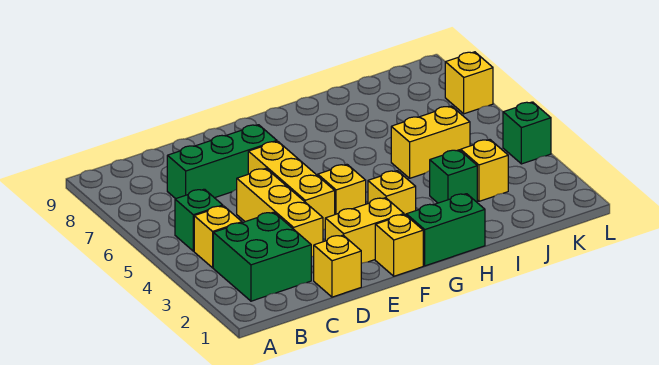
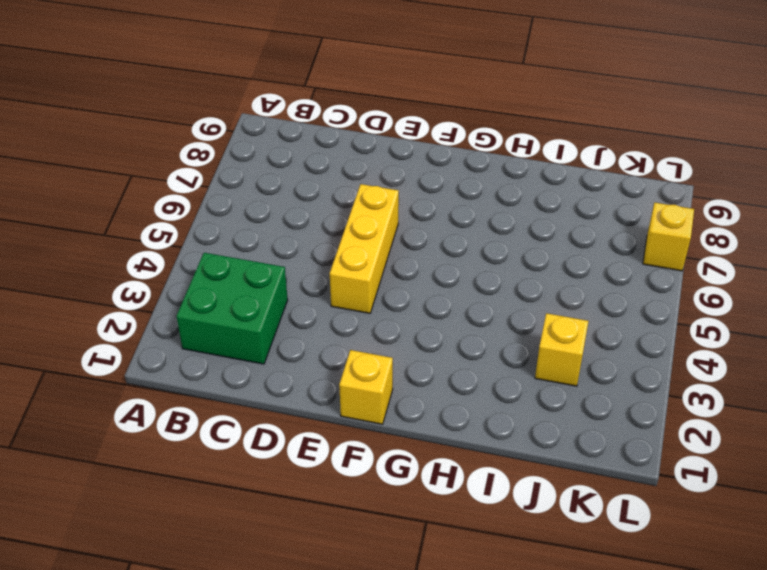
none -> yellow brick B4 level 1
none -> green brick B5 level 1
none -> green brick C7:E7 level 1

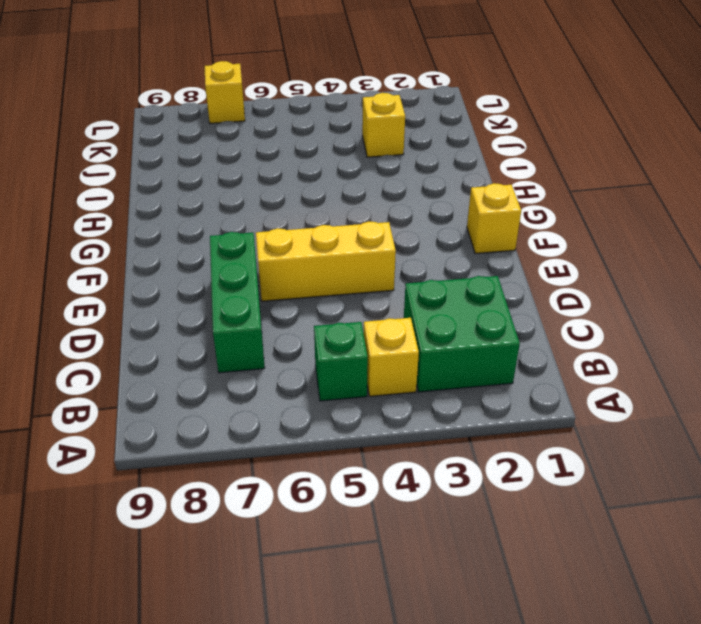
none -> yellow brick D1 level 1
none -> yellow brick D3:D5 level 1
none -> yellow brick E2:F2 level 1

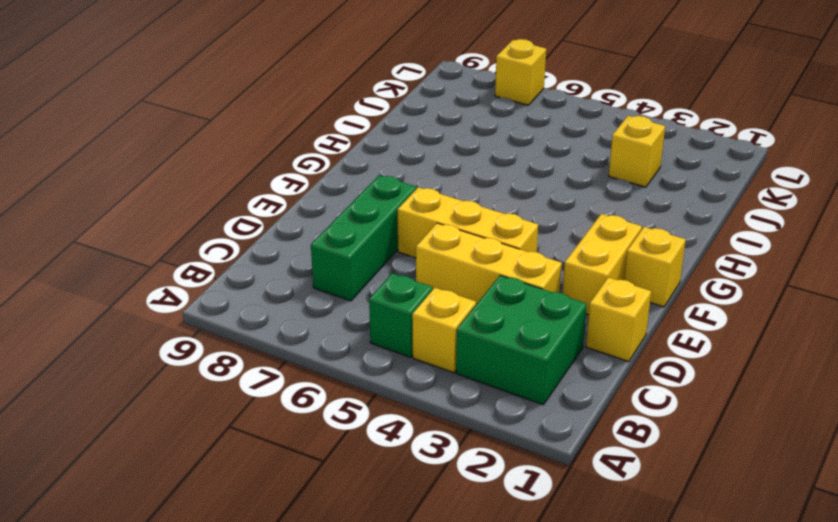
none -> yellow brick F4 level 1
none -> green brick G1:H1 level 1
none -> yellow brick G3 level 1

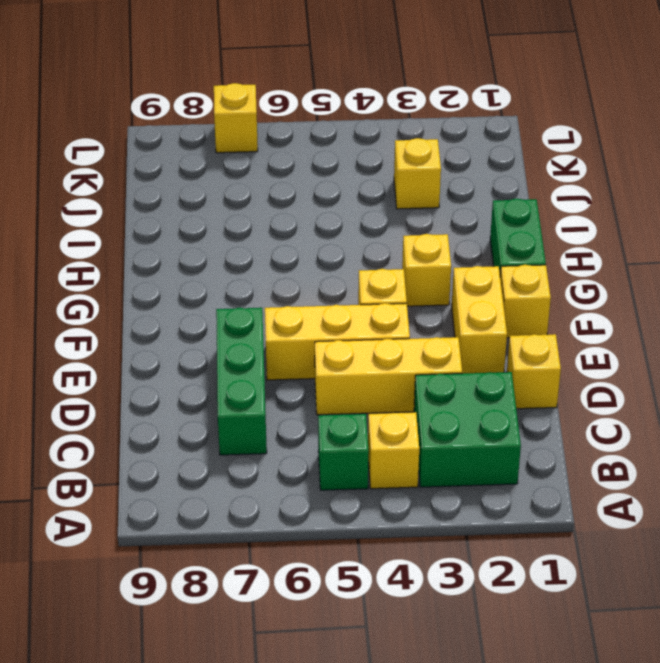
none -> green brick I3 level 1
none -> yellow brick I5:J5 level 1
none -> green brick L4 level 1

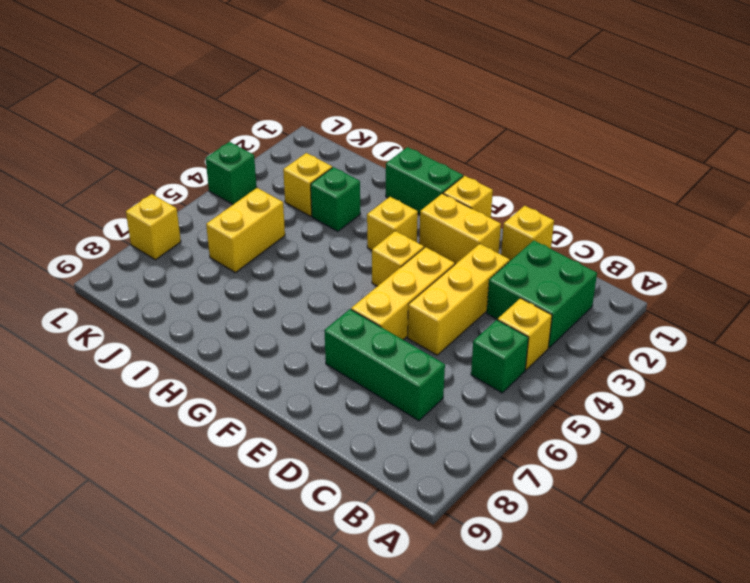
yellow brick J5:J6 level 1 -> yellow brick I5:J5 level 1

